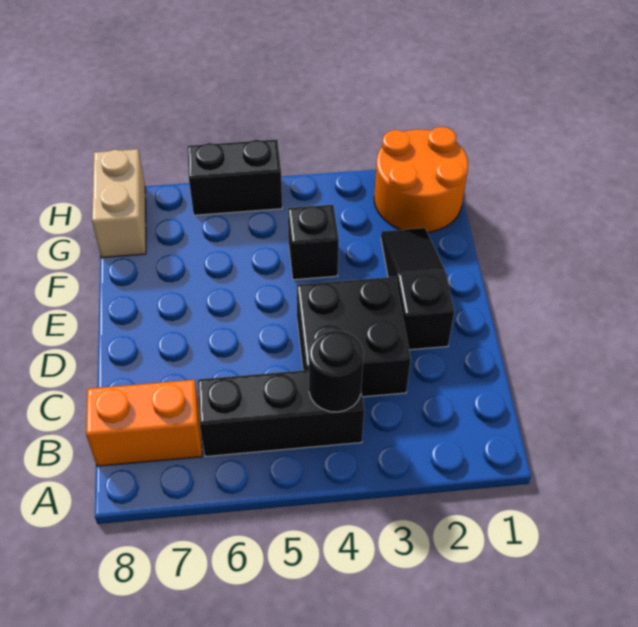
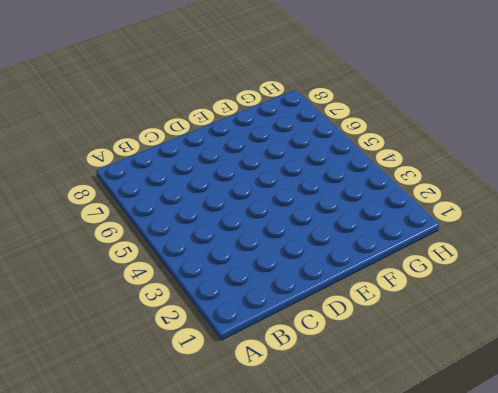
none -> black brick B4:B6 level 1
none -> orange brick B7:B8 level 1

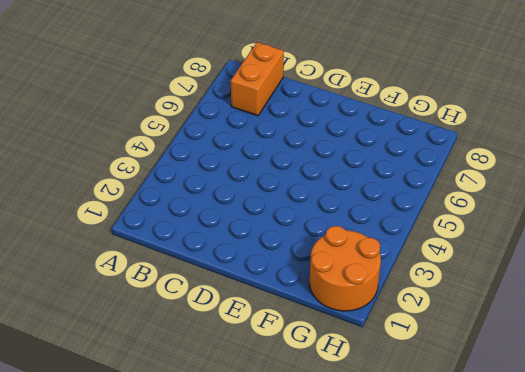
none -> black brick B4:B6 level 1
none -> black brick C3:D4 level 1

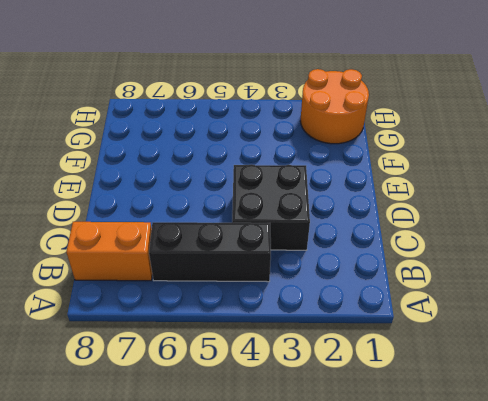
none -> black slope D2:F2 level 1 top D
none -> black brick F4 level 1

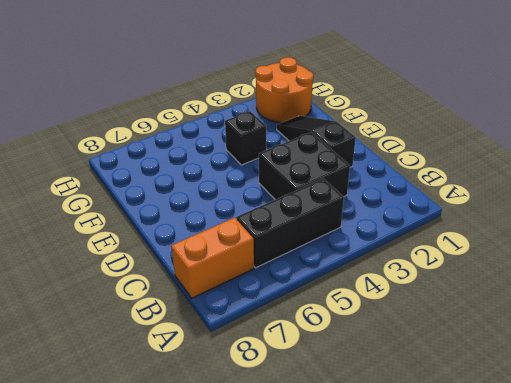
none -> tan brick G8:H8 level 1
none -> black brick H5:H6 level 1

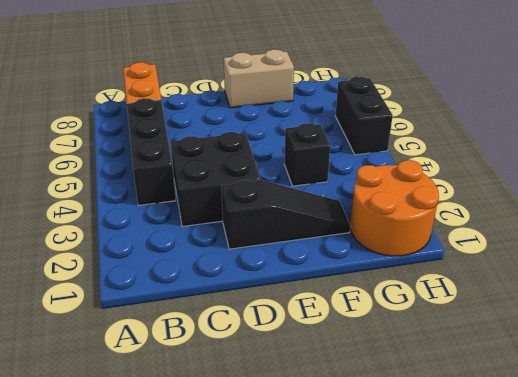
tan brick E8:F8 level 1 -> tan brick G8:H8 level 1
none -> black round brick B4 level 2

